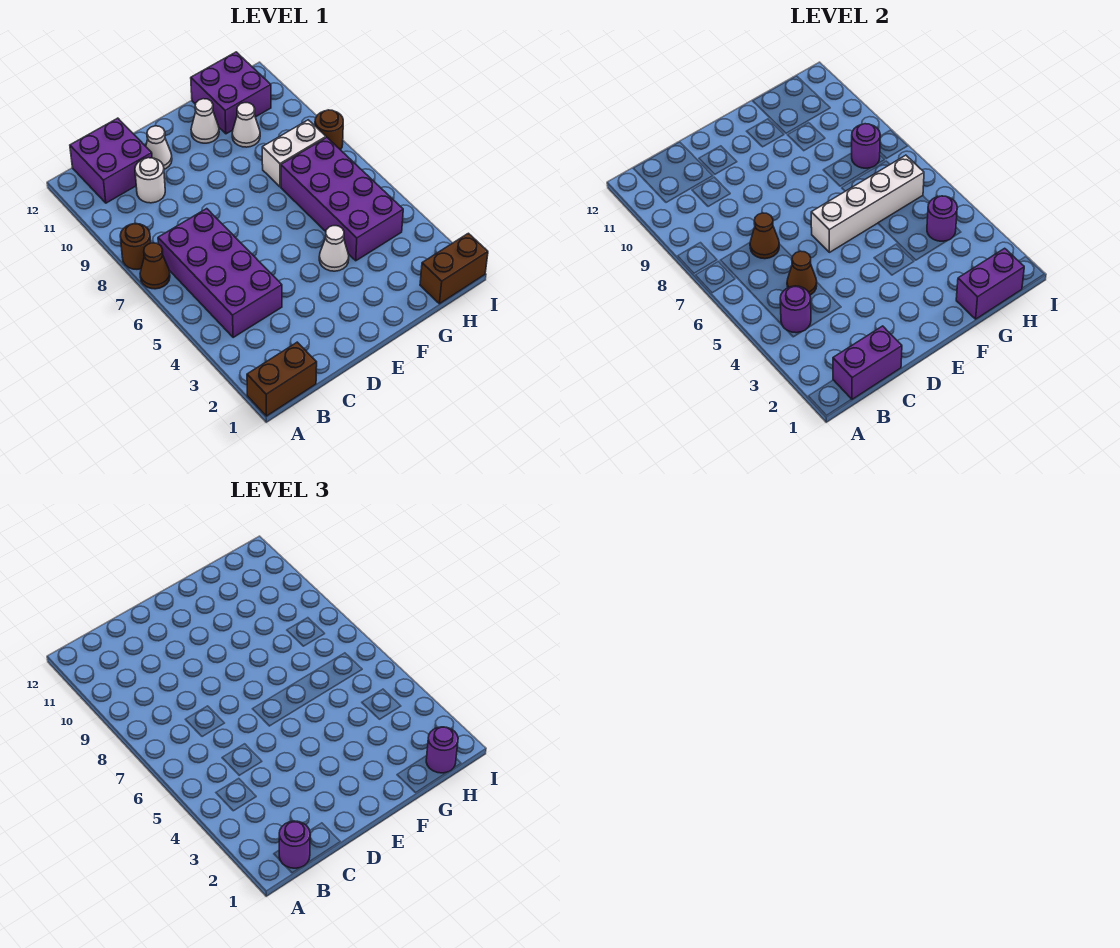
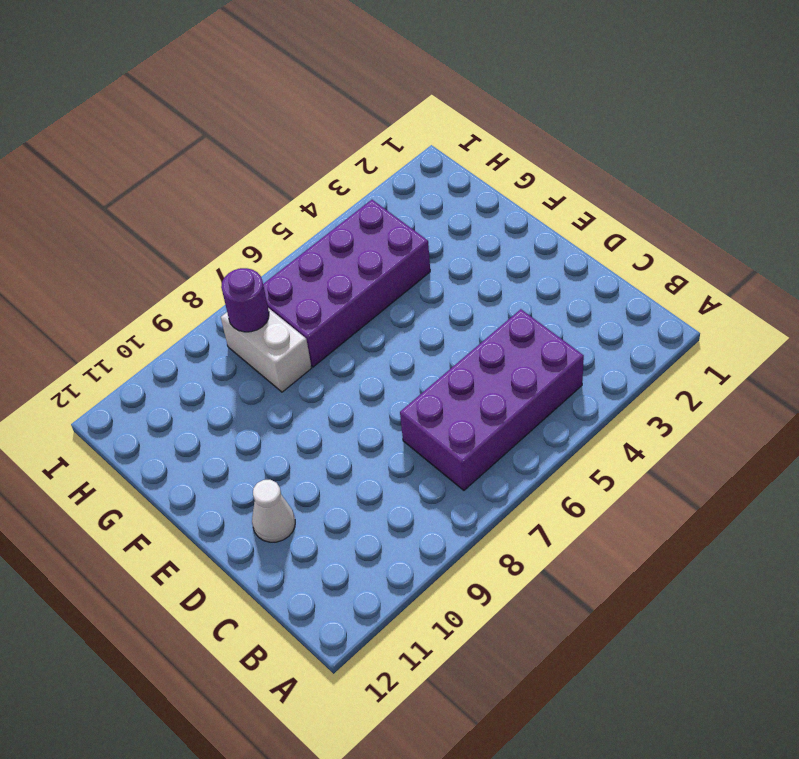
none -> brown brick A1:B1 level 1
none -> brown cone A7 level 1
none -> brown round brick A8 level 1

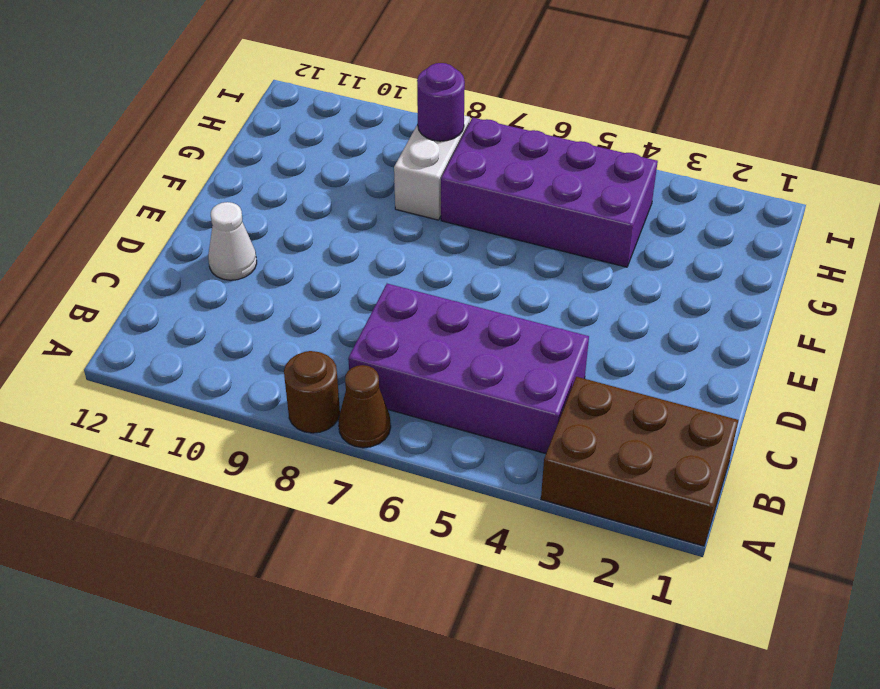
brown brick A1:B3 level 1 -> brown brick A1:B1 level 1
none -> purple brick B11:C12 level 1
none -> white round brick C10 level 1
none -> white cone F4 level 1

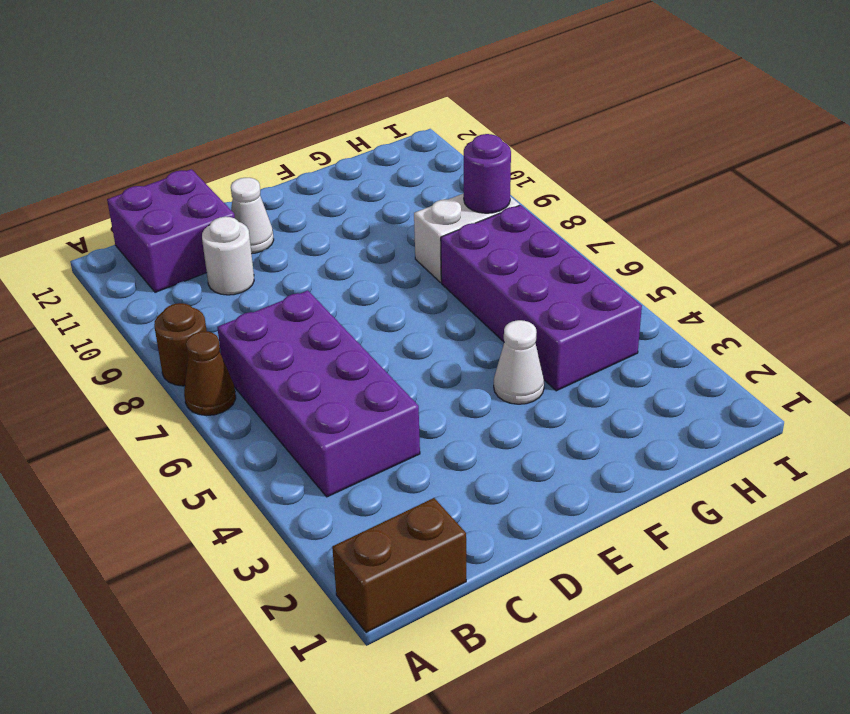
none -> white cone F11 level 1
none -> white cone G10 level 1
none -> purple brick G11:H12 level 1

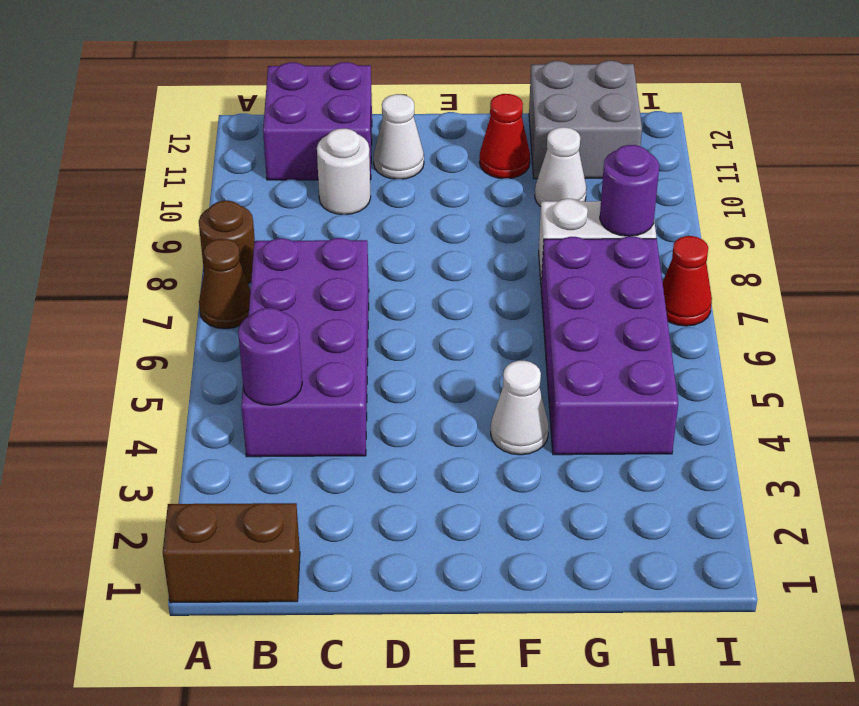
red cone F11 level 1 -> white cone F11 level 1
grey brick G11:H12 level 1 -> purple brick G11:H12 level 1
red cone I7 level 1 -> none
none -> brown brick H1:I1 level 1
none -> brown round brick I8 level 1
none -> purple brick B1:C1 level 2

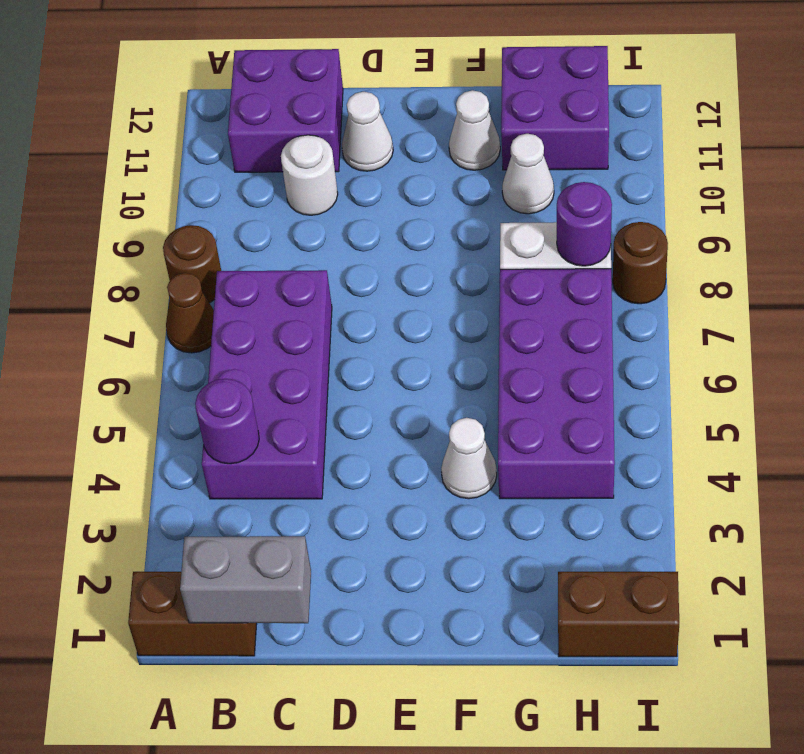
grey brick B1:C1 level 2 -> purple brick B1:C1 level 2
none -> brown cone C5 level 2
none -> brown cone C7 level 2
none -> white brick E6:H6 level 2

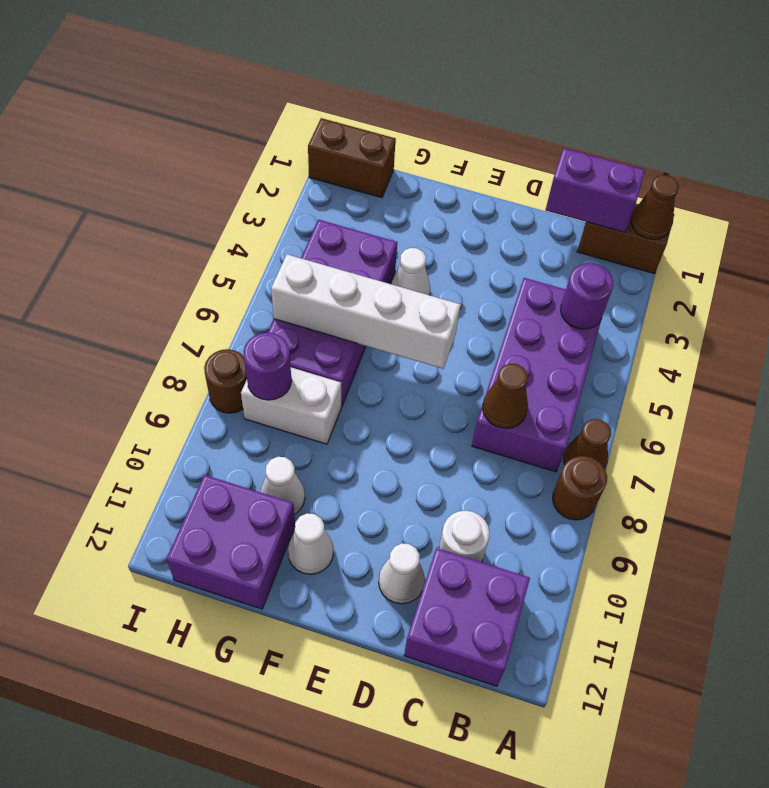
brown cone A1 level 2 -> brown cone C5 level 2
none -> purple brick G1:H1 level 2
none -> purple round brick H4 level 2
none -> purple round brick B1 level 3

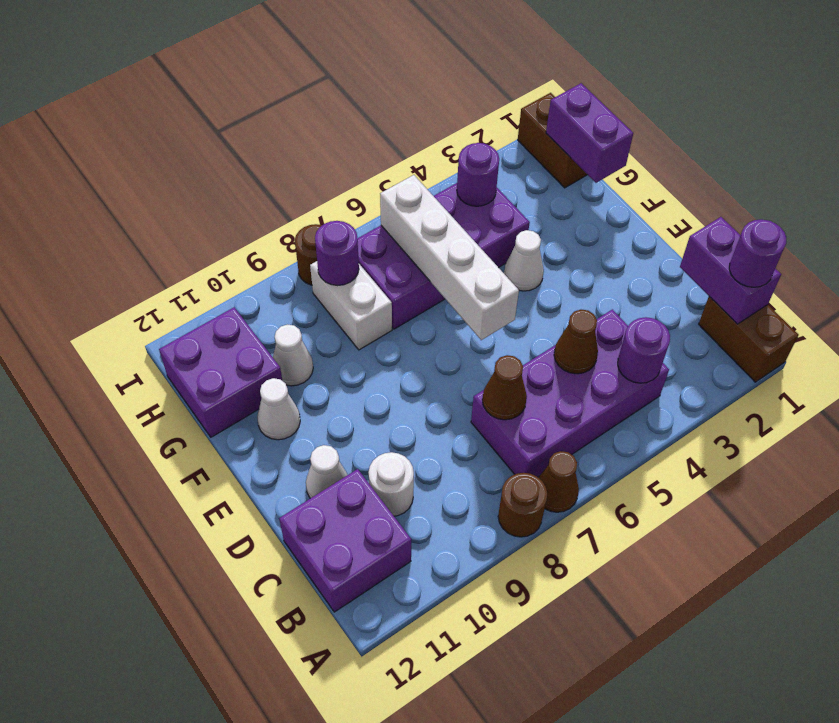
none -> purple round brick H1 level 3

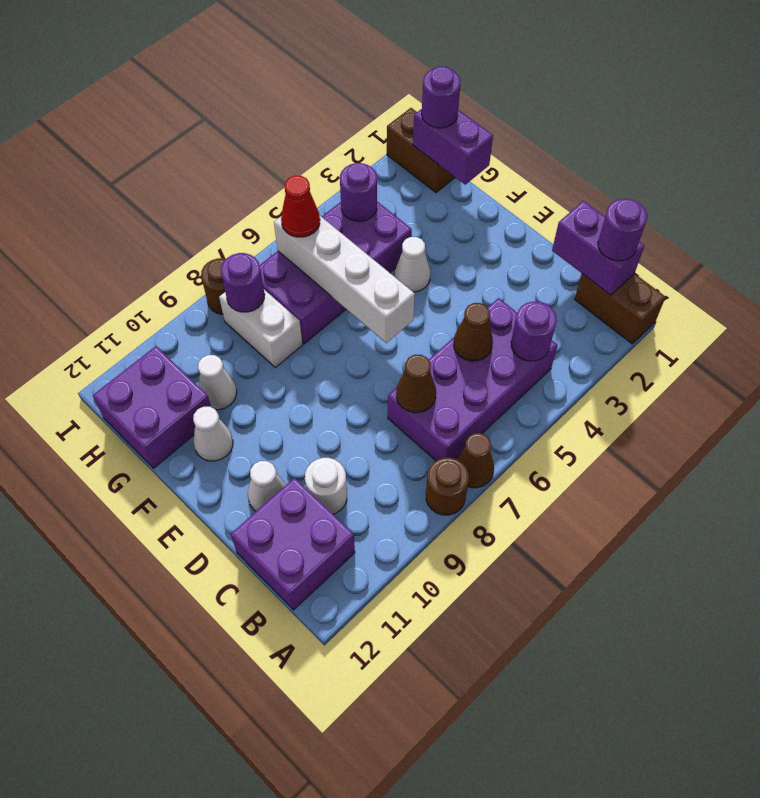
red cone H6 level 3 -> none

